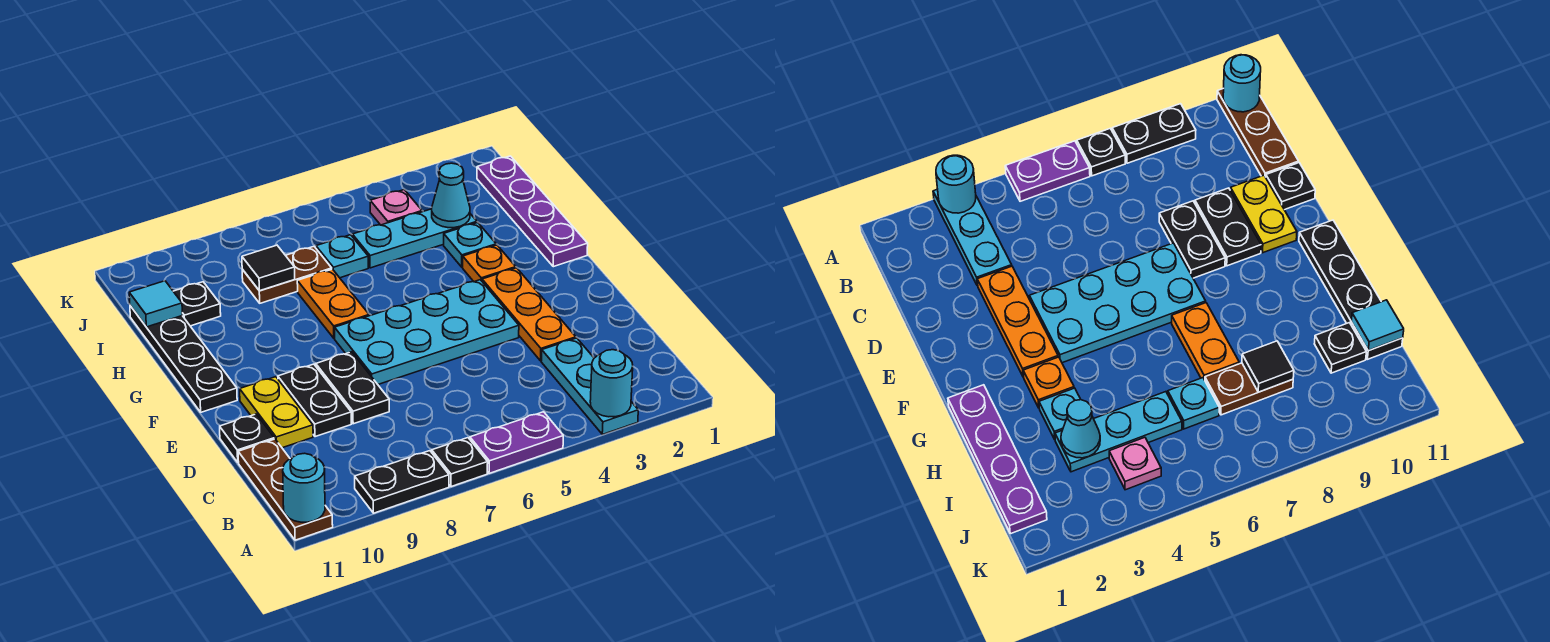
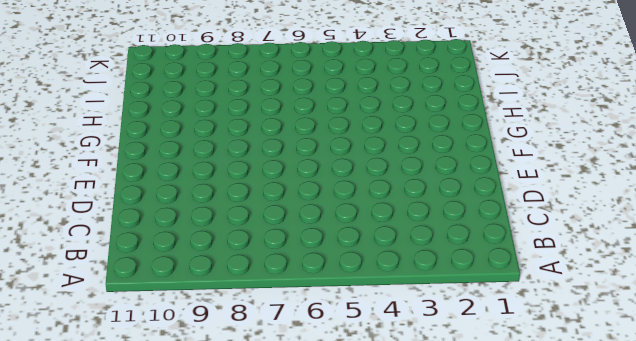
none -> cyan plate A3:C3 level 1
none -> purple plate A5:A6 level 1
none -> black plate A7 level 1

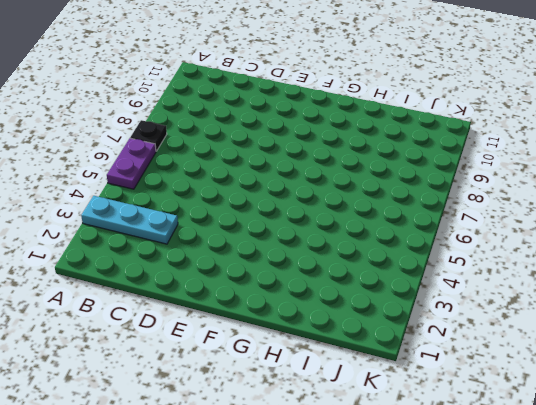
none -> black plate A8:A9 level 1
none -> brown plate A11:C11 level 1
none -> orange plate D3:F3 level 1

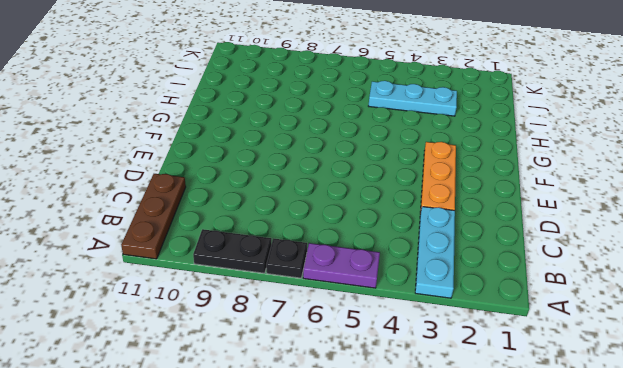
none -> black plate D8:E8 level 1
none -> black plate D9:E9 level 1
none -> yellow plate D10:E10 level 1

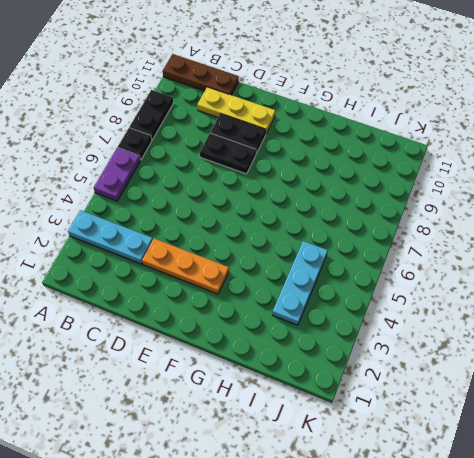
yellow plate C10:E10 level 1 -> yellow plate D10:E10 level 1
none -> black plate D11 level 1
none -> cyan plate E4:F7 level 1
none -> black plate F11:I11 level 1

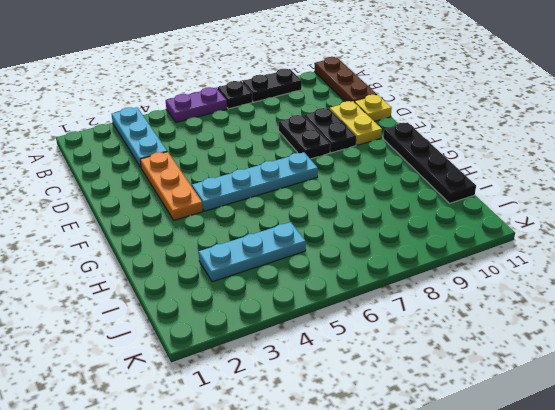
yellow plate D11 level 1 -> black plate D11 level 1
cyan plate F4:F7 level 1 -> cyan plate E4:F7 level 1
none -> purple plate G1:J1 level 1
none -> orange plate G3 level 1
none -> orange plate G7:H7 level 1

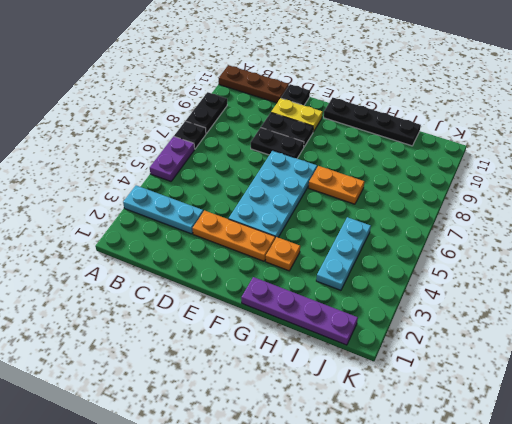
none -> cyan plate H3 level 1
none -> cyan plate I6 level 1
none -> brown plate I7:I8 level 1

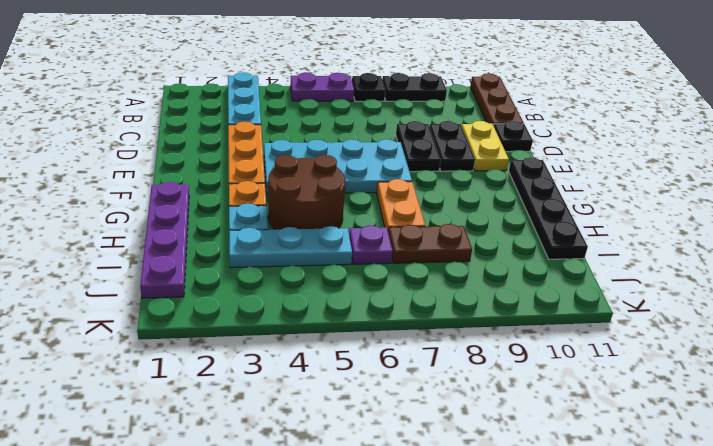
brown round brick G4:H5 level 1 -> none
purple plate I6 level 1 -> cyan plate I6 level 1
none -> black plate I10 level 1
none -> pink plate J4 level 1
none -> cyan round brick A3 level 2

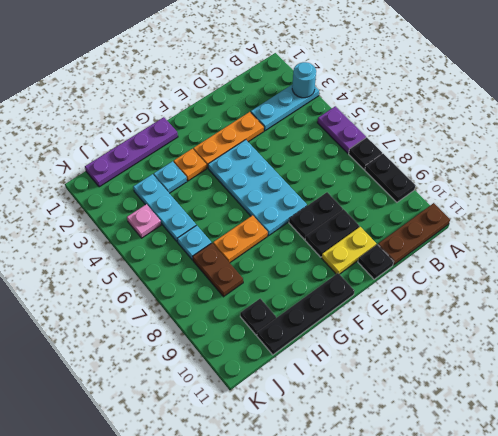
none -> cyan round brick A11 level 2
none -> cyan cone I3 level 2
none -> black tile I8 level 2

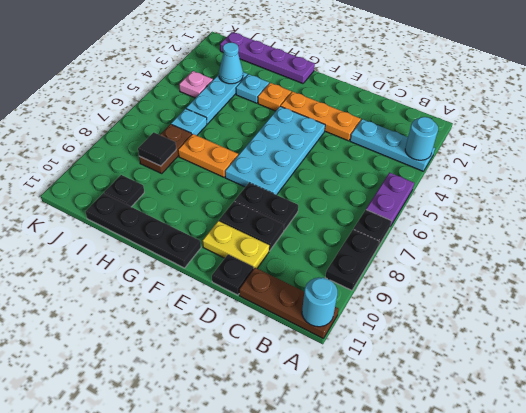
none -> cyan tile I11 level 2

